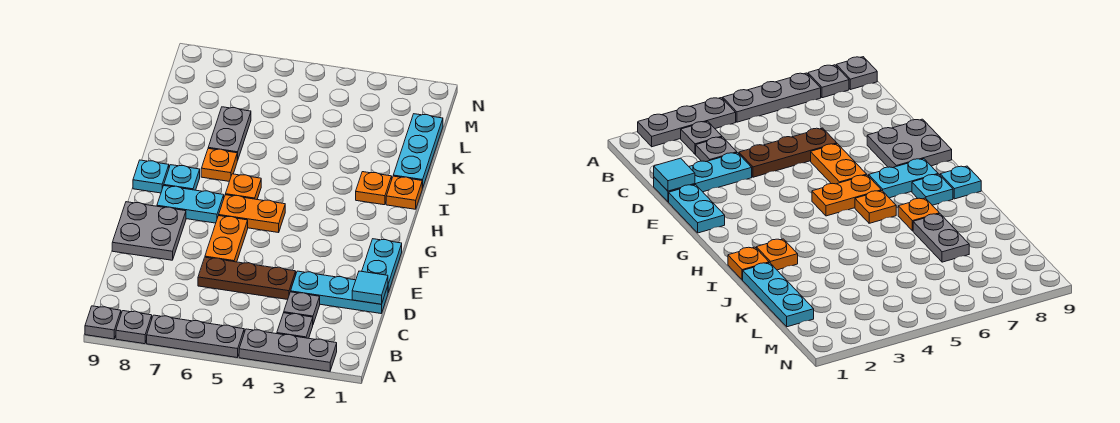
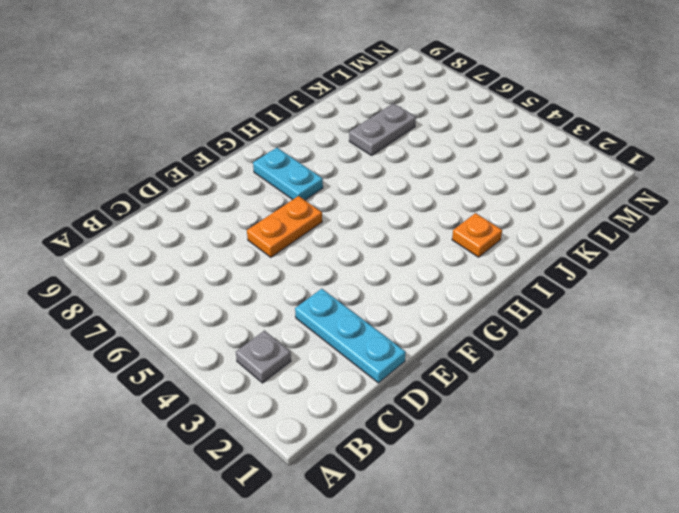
none -> grey plate A2:A4 level 1
none -> grey plate A5:A7 level 1
none -> grey plate A8 level 1

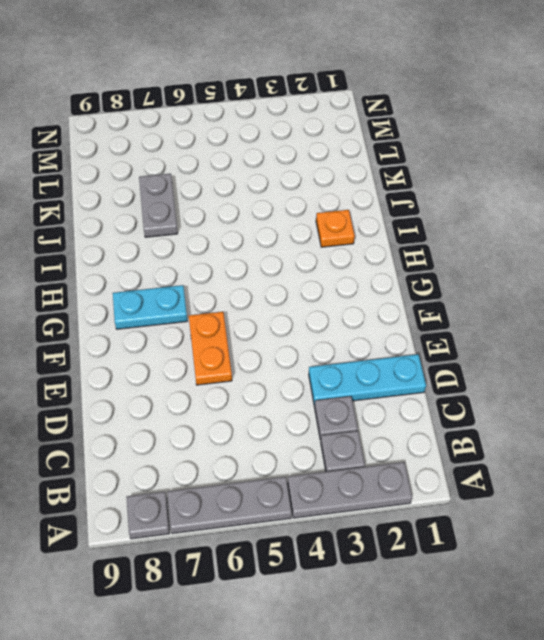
none -> grey plate A9 level 1
none -> brown plate D4:D6 level 1
none -> cyan plate E1:F1 level 1

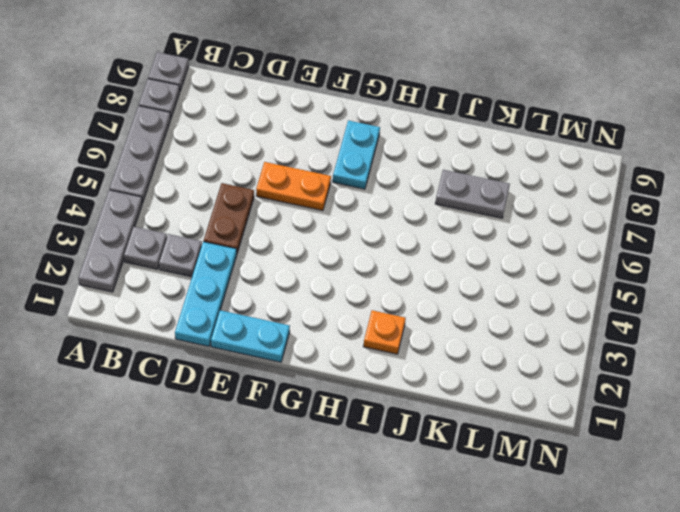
brown plate D4:D5 level 1 -> brown plate D4:D6 level 1
none -> grey plate E8:F9 level 1
none -> orange plate G5:G6 level 1
none -> orange plate H6 level 1

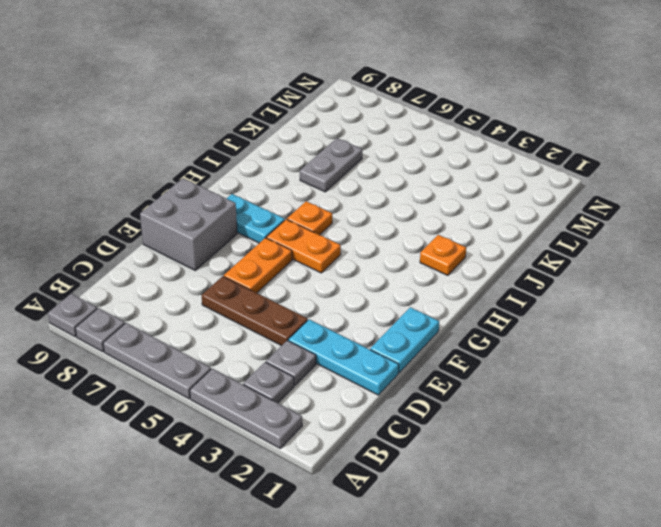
grey brick E8:F9 level 1 -> grey plate E8:F9 level 1
none -> cyan plate H8 level 1
none -> cyan plate H9 level 1
none -> orange plate I1 level 1

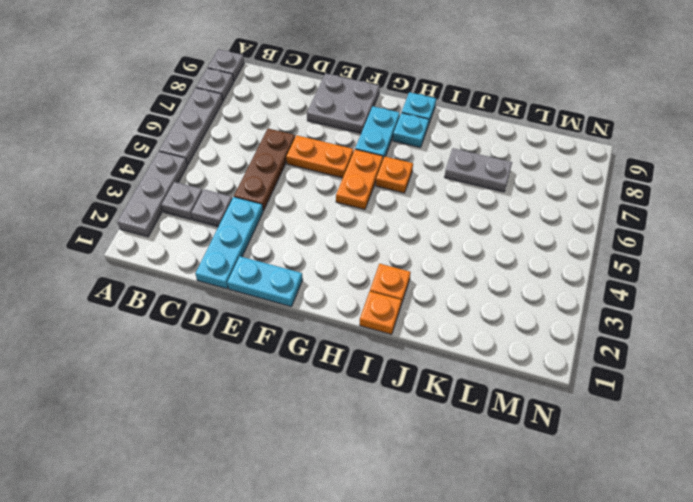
none -> orange plate I7 level 1
none -> cyan plate J1:L1 level 1
none -> cyan tile D1 level 2

